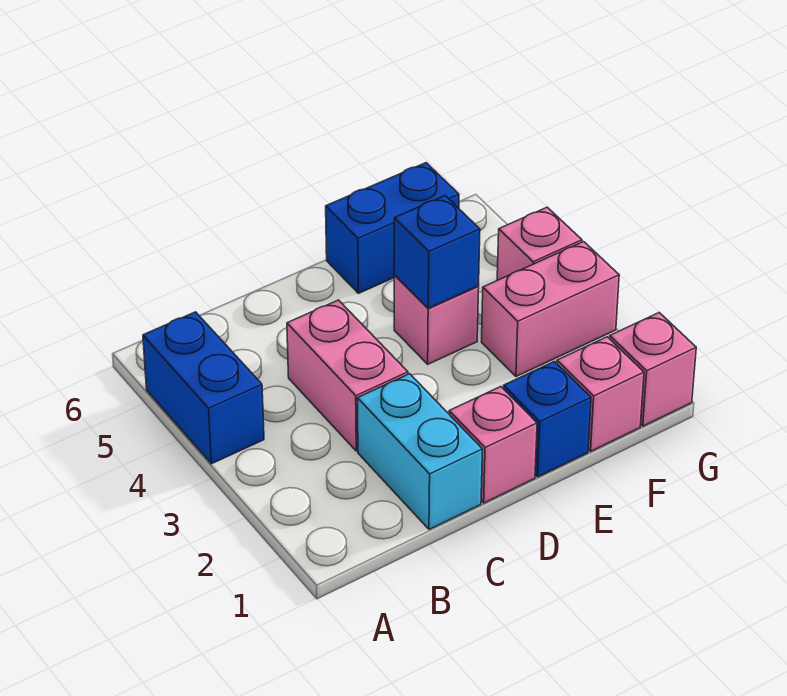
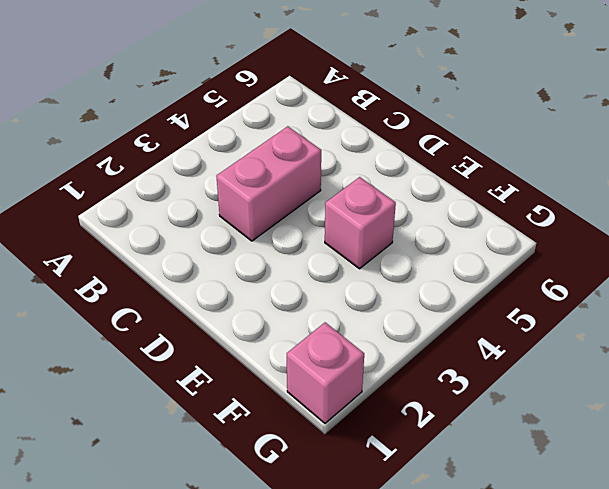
none -> blue brick A4:A5 level 1
none -> cyan brick C1:C2 level 1
none -> pink brick D1 level 1

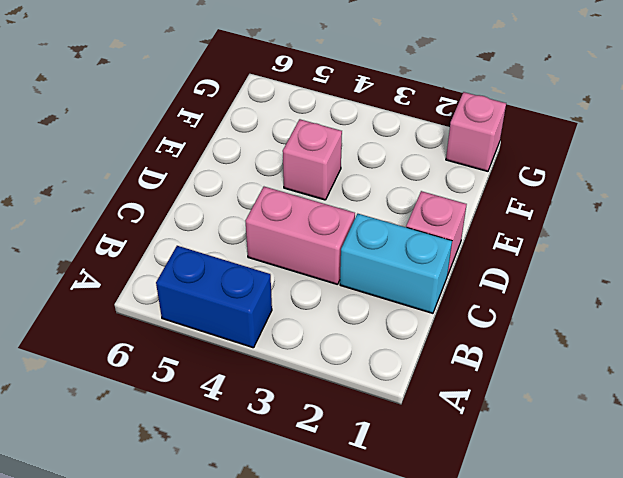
none -> blue brick E1 level 1
none -> blue brick E6:F6 level 1
none -> pink brick F1 level 1

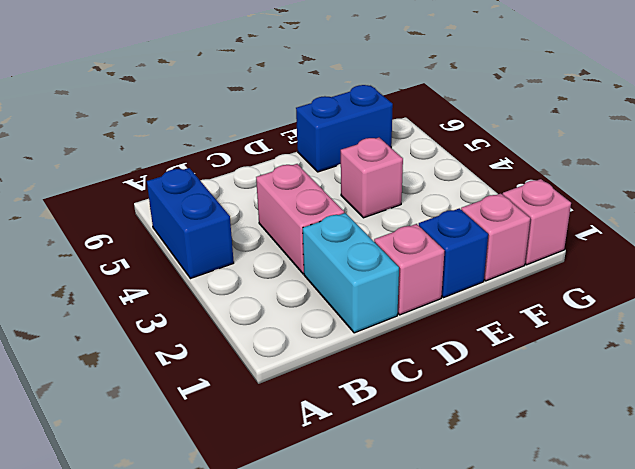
none -> pink brick F3:G3 level 1
none -> pink brick G4 level 1
none -> blue brick E4 level 2

